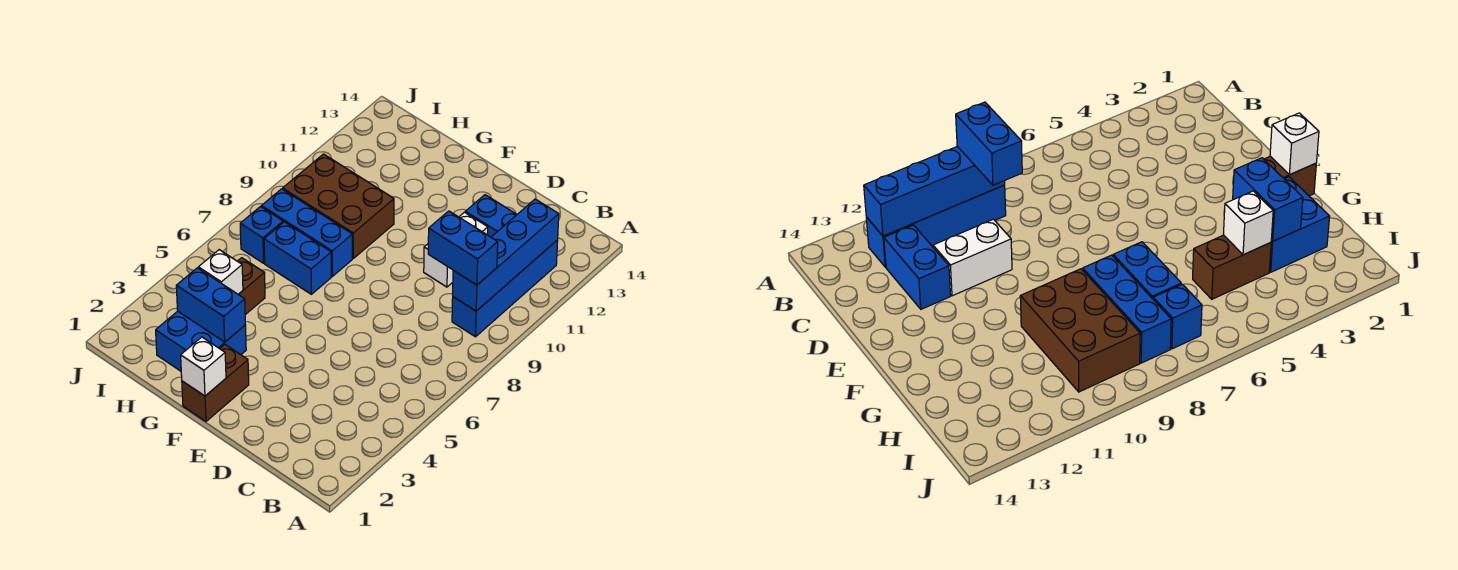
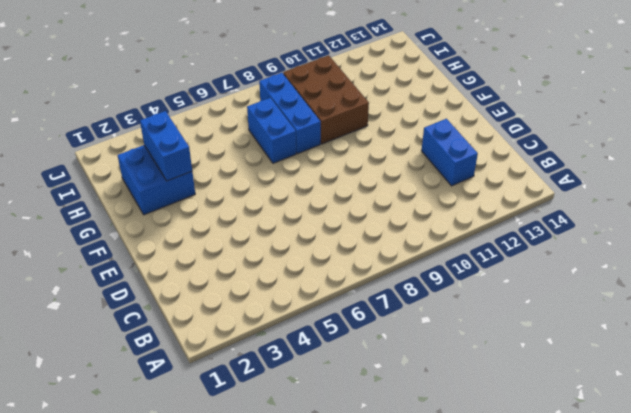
none -> blue brick B9:B12 level 1
none -> white brick D10:D11 level 1
none -> brown brick F1:F2 level 1

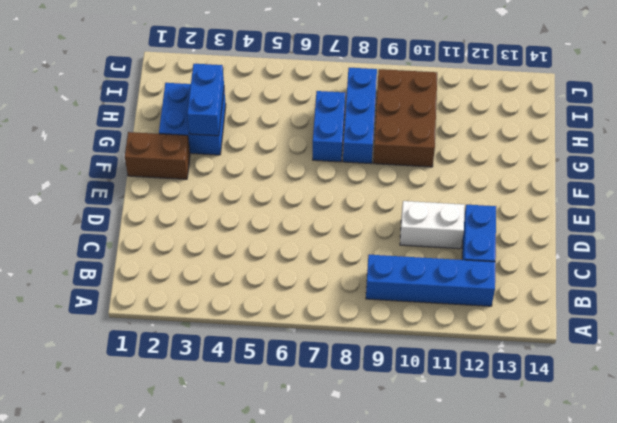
none -> brown brick H4:H5 level 1
none -> blue brick I7 level 1
none -> blue brick B9:B12 level 2

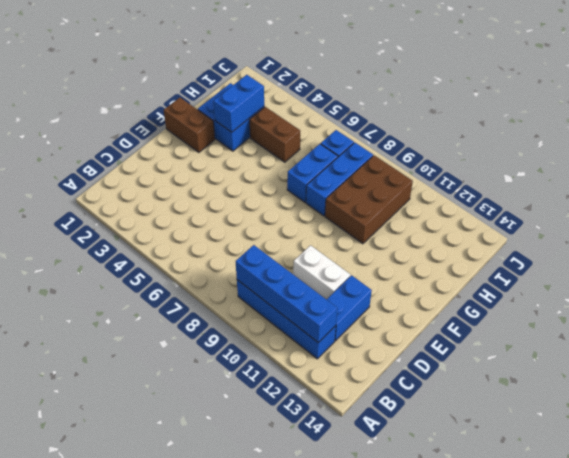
none -> white brick F1 level 2
none -> white brick H4 level 2
none -> blue brick B9:C9 level 3

